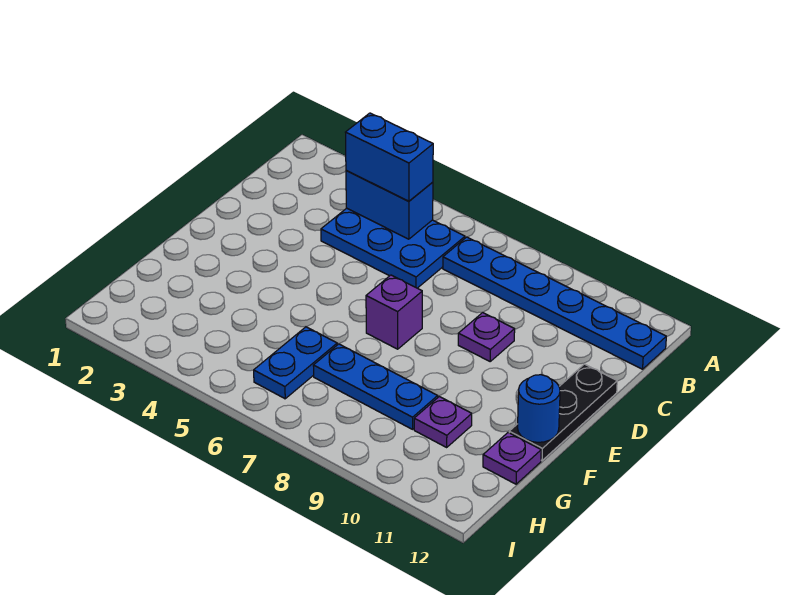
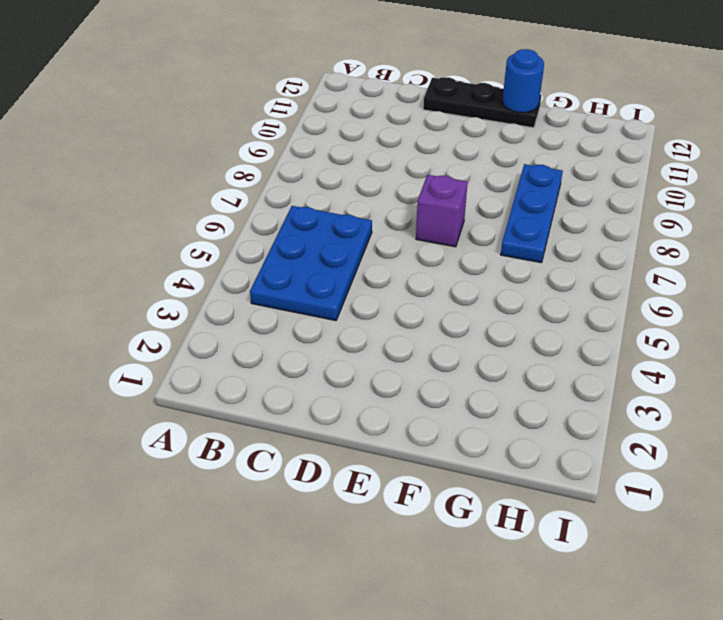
none -> blue plate B7:B12 level 1
none -> purple plate D9 level 1
none -> blue plate G6:H6 level 1

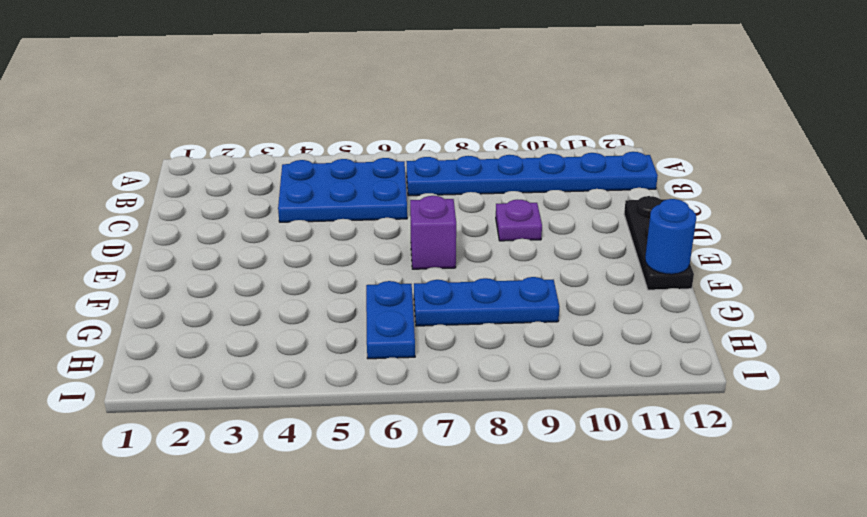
none -> purple plate G10 level 1
none -> purple plate G12 level 1
none -> blue brick B4:B5 level 2

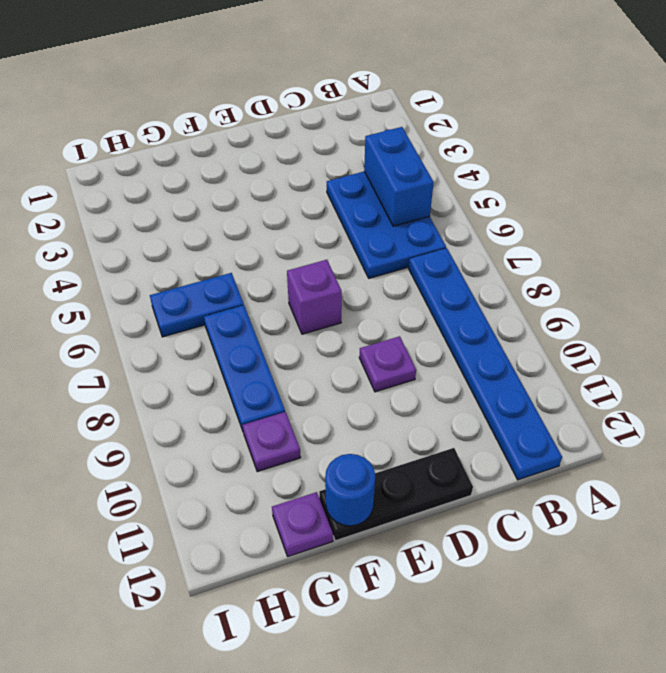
none -> blue brick B4:B5 level 3

